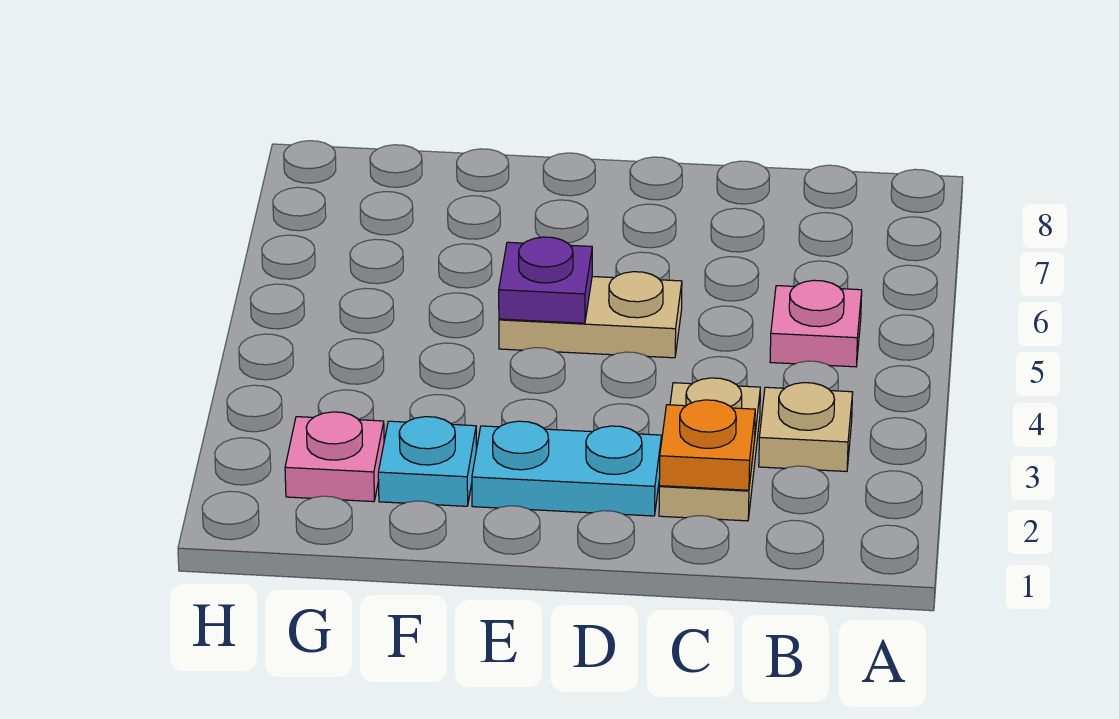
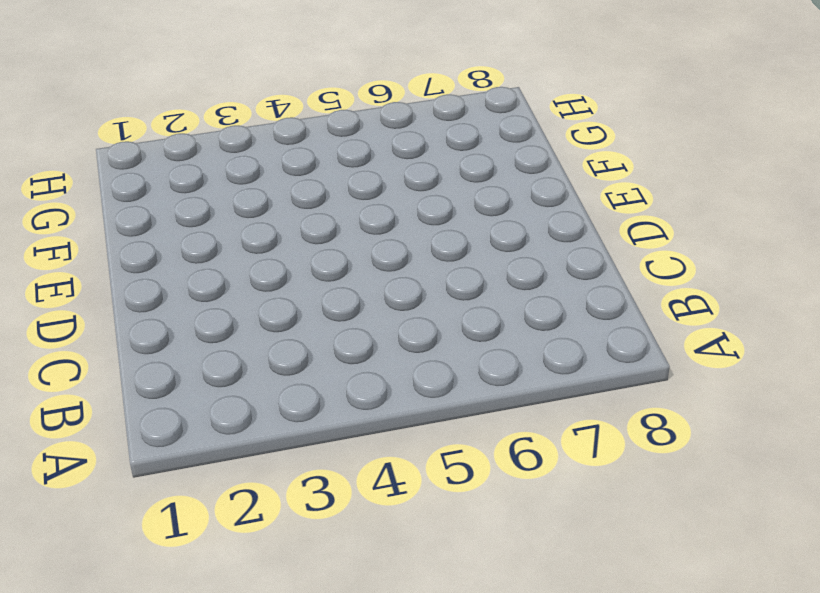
none -> tan plate B3 level 1
none -> pink plate B5 level 1

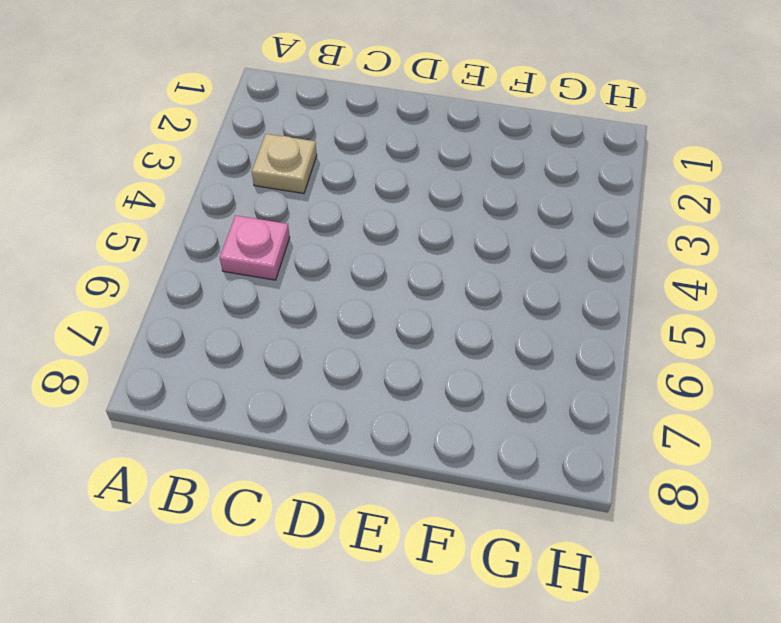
none -> tan plate C2:C3 level 1
none -> cyan plate D2:E2 level 1

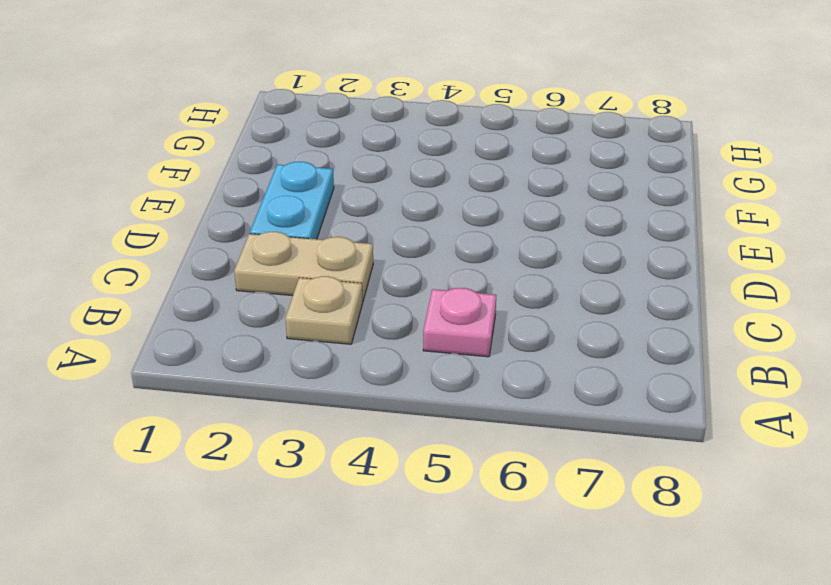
none -> tan plate D5:E5 level 1
none -> cyan plate F2 level 1

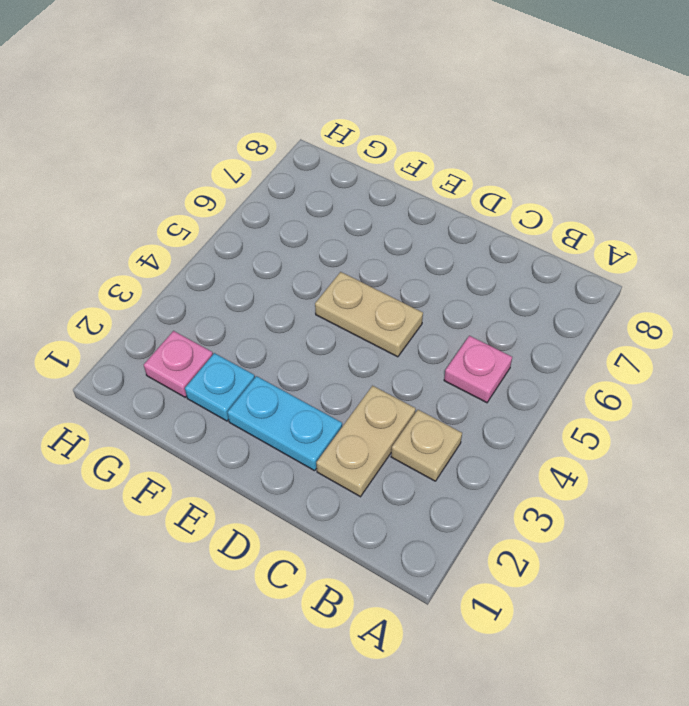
none -> orange plate C2 level 2
none -> purple plate E5 level 2

